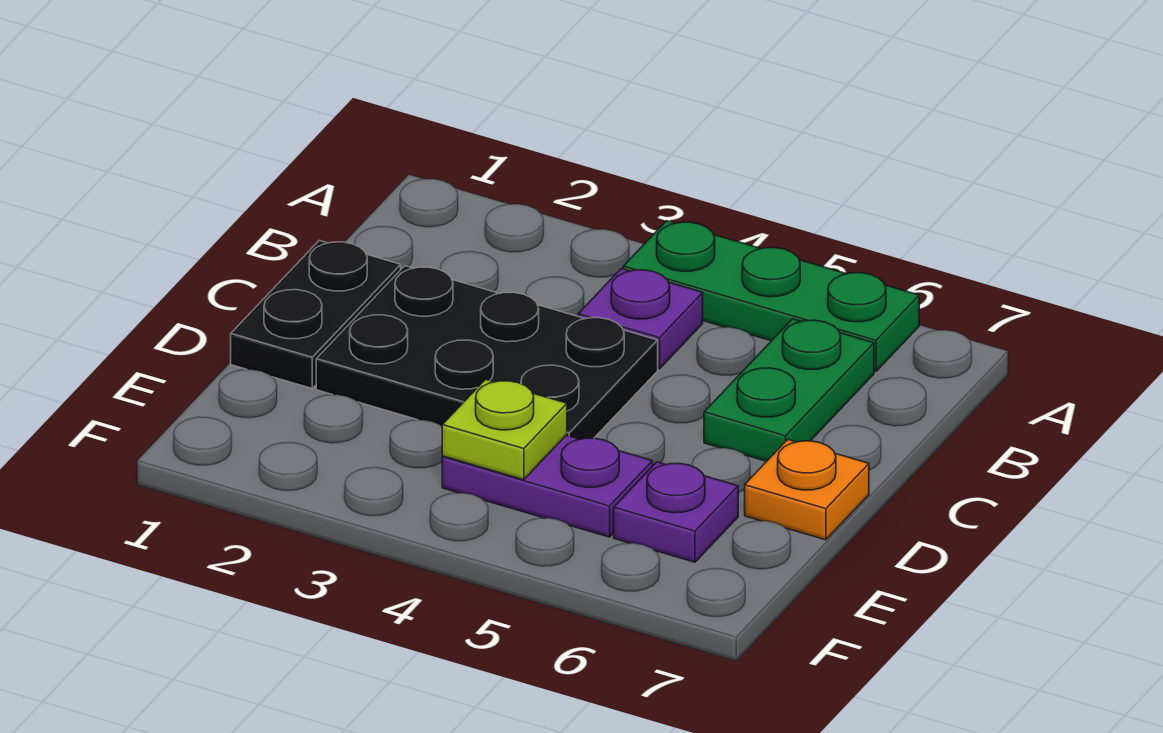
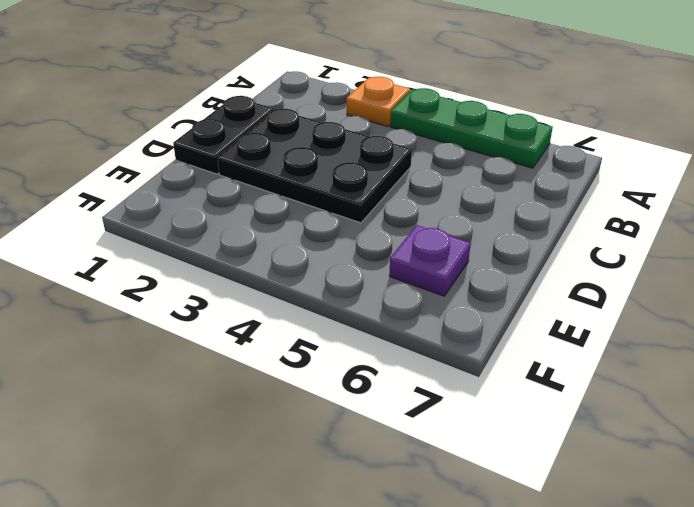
orange plate A3 level 1 -> orange plate D7 level 1
none -> purple plate B4 level 1
none -> green plate B6:C6 level 1

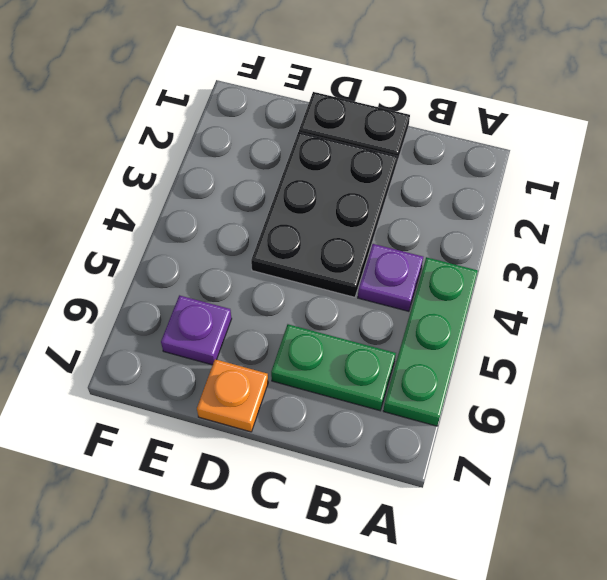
none -> purple plate E4:E5 level 1
none -> lime plate E4 level 2

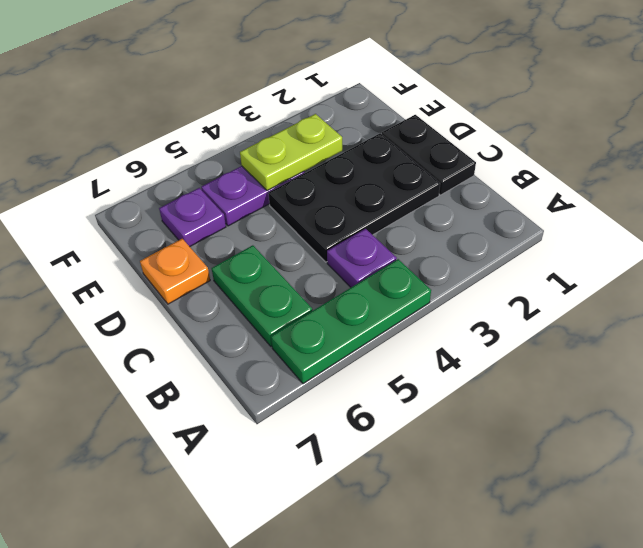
lime plate E3:E4 level 2 -> lime plate E4 level 2

